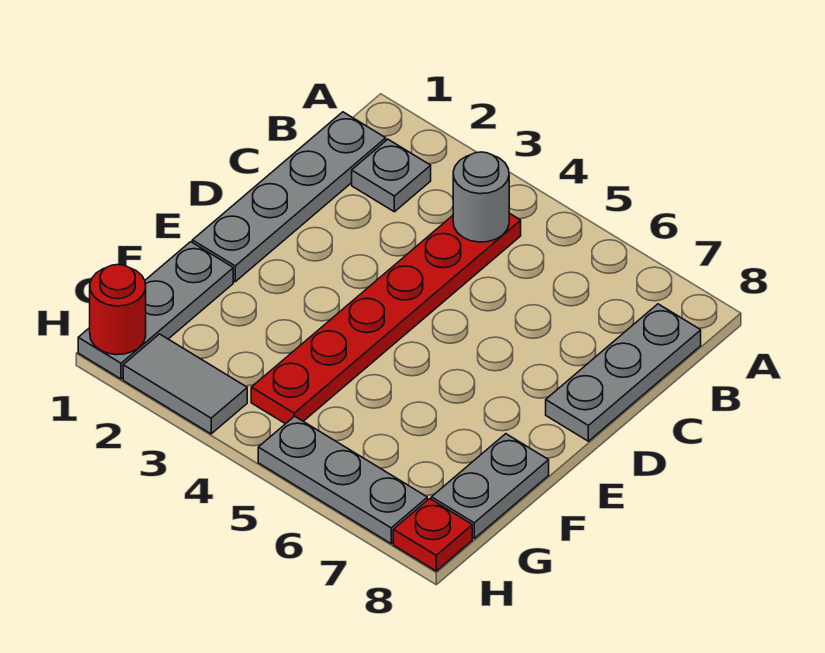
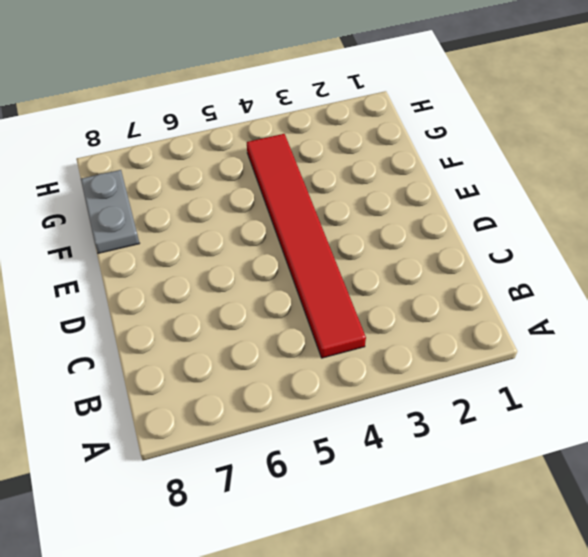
red tile B4:G4 level 1 -> red plate B4:G4 level 1
none -> grey plate B1:E1 level 1
none -> grey plate B2 level 1

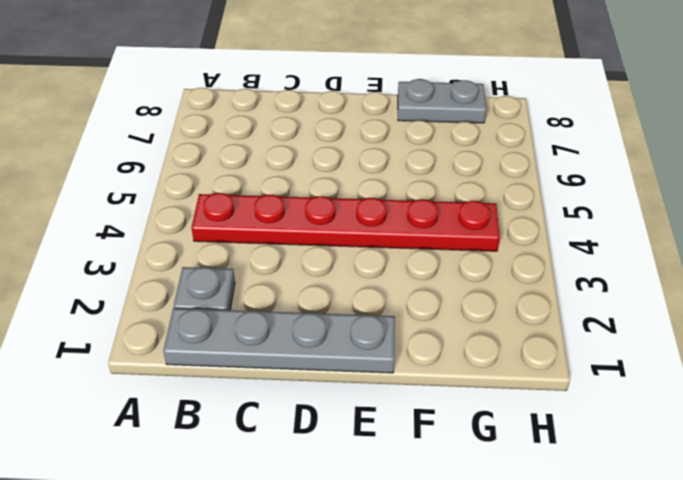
none -> grey plate B8:D8 level 1
none -> grey plate F1:H1 level 1

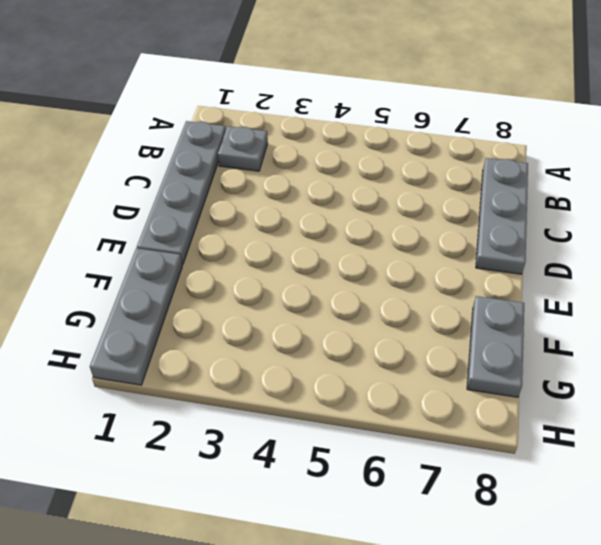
none -> red plate B4:G4 level 1
none -> grey tile H2:H3 level 1

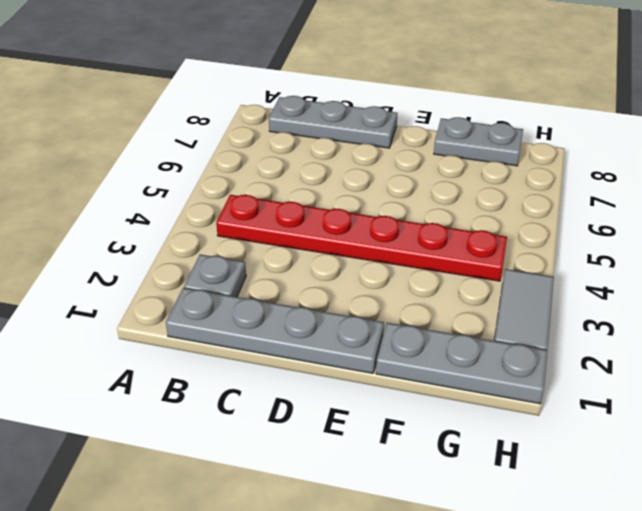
none -> grey plate H5:H7 level 1
none -> red plate H8 level 1

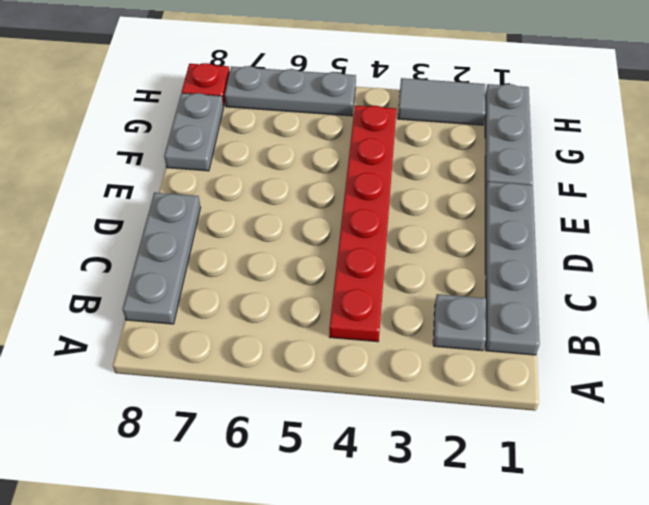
none -> grey round brick B4 level 2
none -> red round brick H1 level 2

